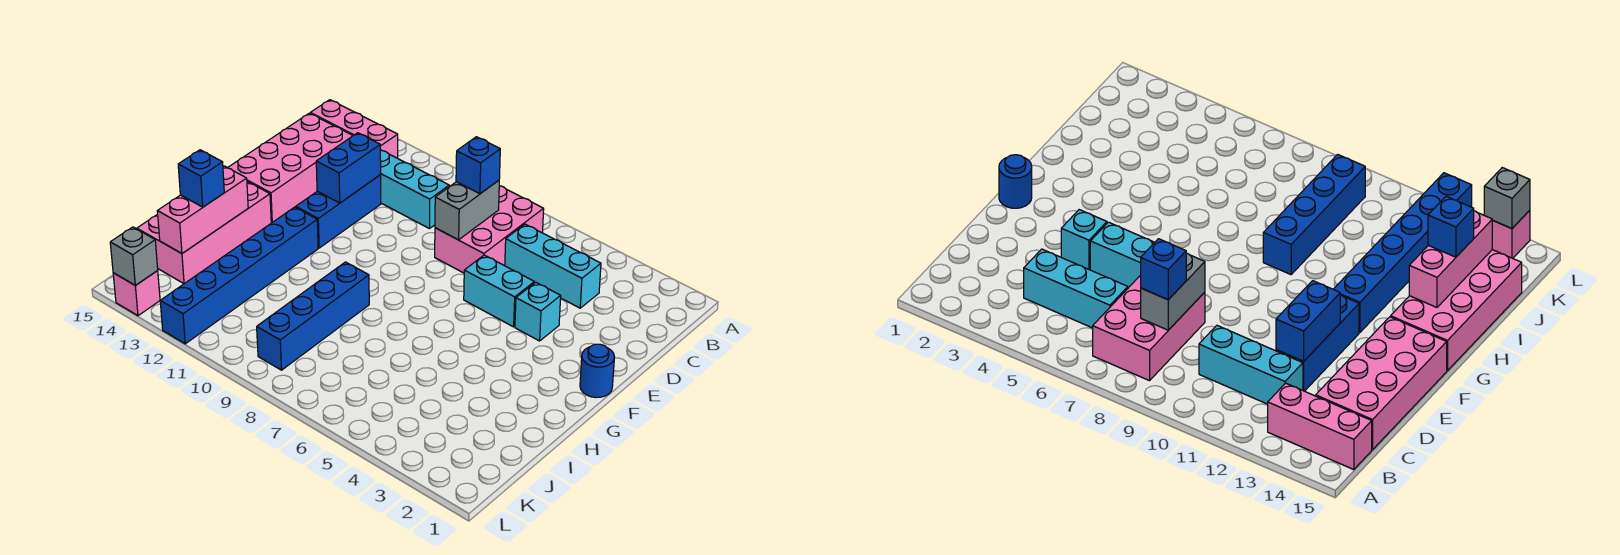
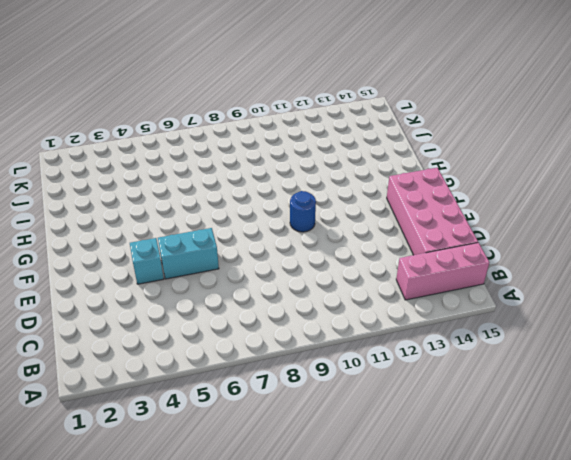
blue round brick F10 level 1 -> blue round brick F1 level 1
none -> pink brick B7:D8 level 1
none -> cyan brick C4:C6 level 1
none -> cyan brick C10:C12 level 1

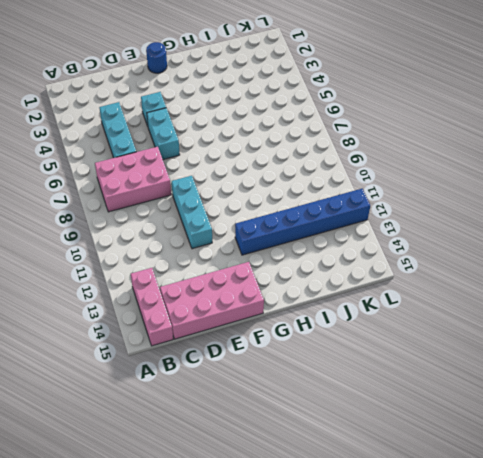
cyan brick E9:E11 level 1 -> cyan brick C10:C12 level 1
none -> blue brick D12:F12 level 1
none -> pink brick G14:J15 level 1
none -> blue brick H9:K9 level 1

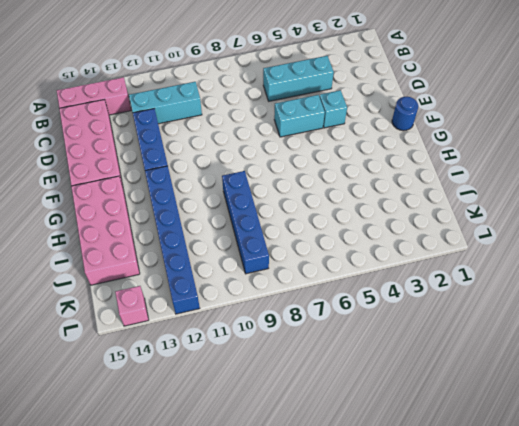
none -> pink brick B7:D8 level 1
none -> grey brick C8:D8 level 2
none -> blue brick D12:E12 level 2

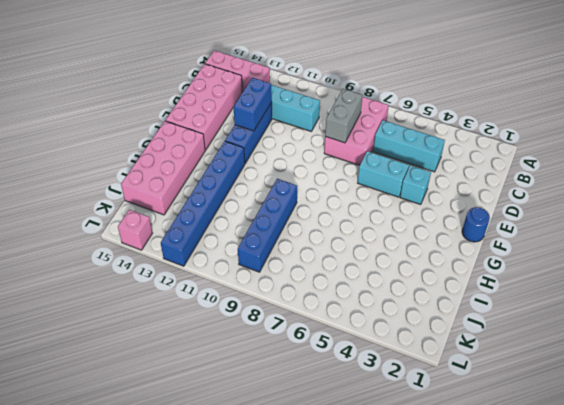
none -> pink brick H14:J14 level 2
none -> grey brick L14 level 2
none -> blue brick C8 level 3

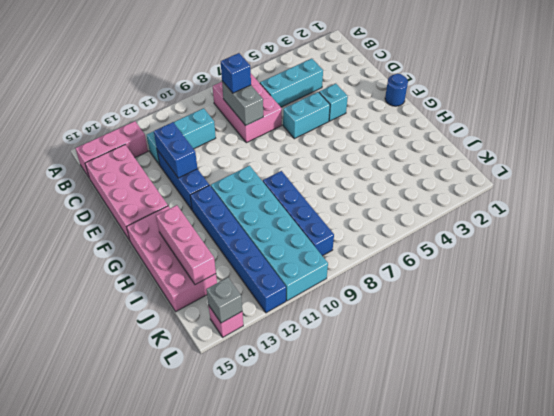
cyan brick G10:L11 level 1 -> none
none -> blue brick I14 level 3

